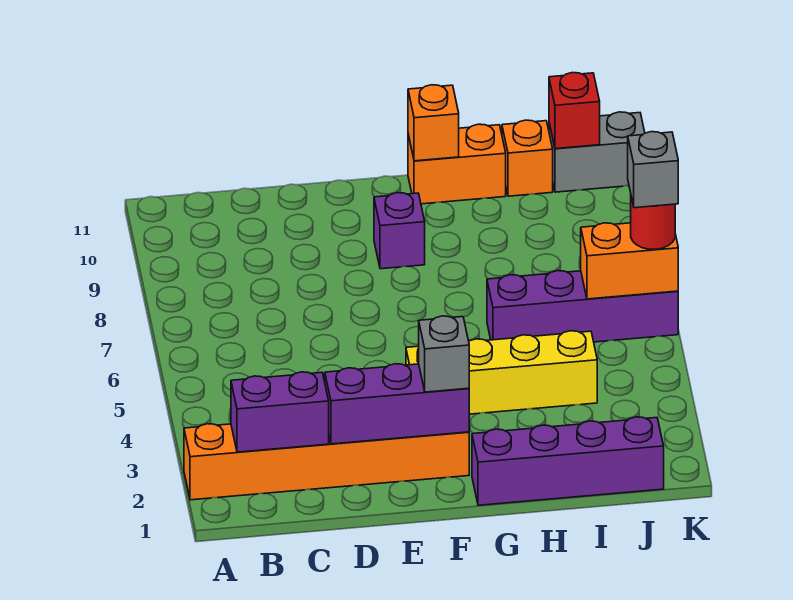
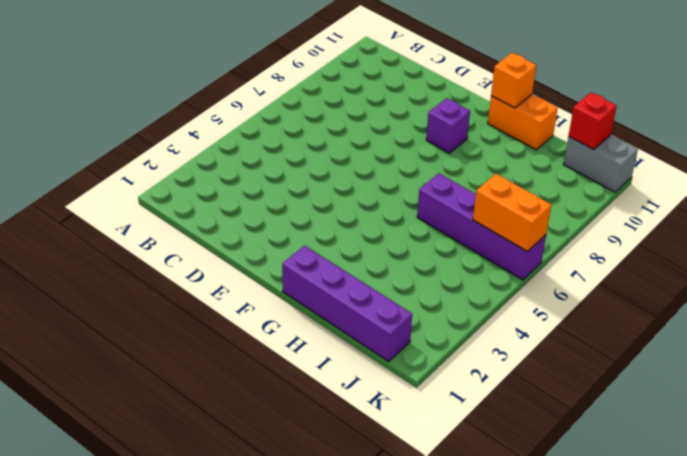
none -> orange brick A2:F2 level 1
none -> yellow brick F4:I4 level 1
none -> orange brick I11 level 1

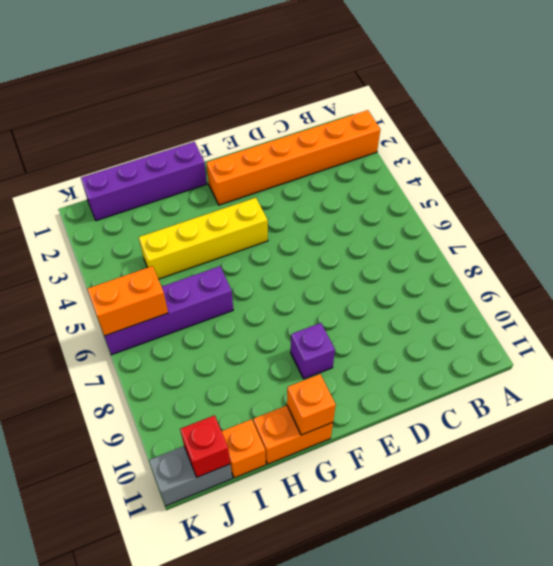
none -> purple brick B2:C2 level 2
none -> purple brick D2:F2 level 2
none -> grey brick F2 level 3

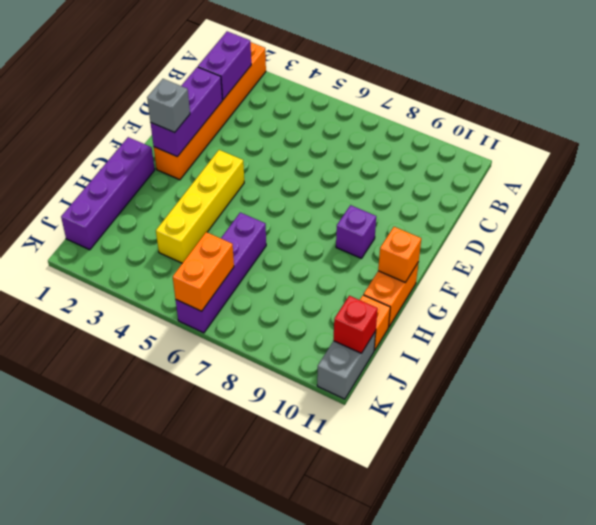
none -> red round brick K6 level 3
none -> grey brick K6 level 4

